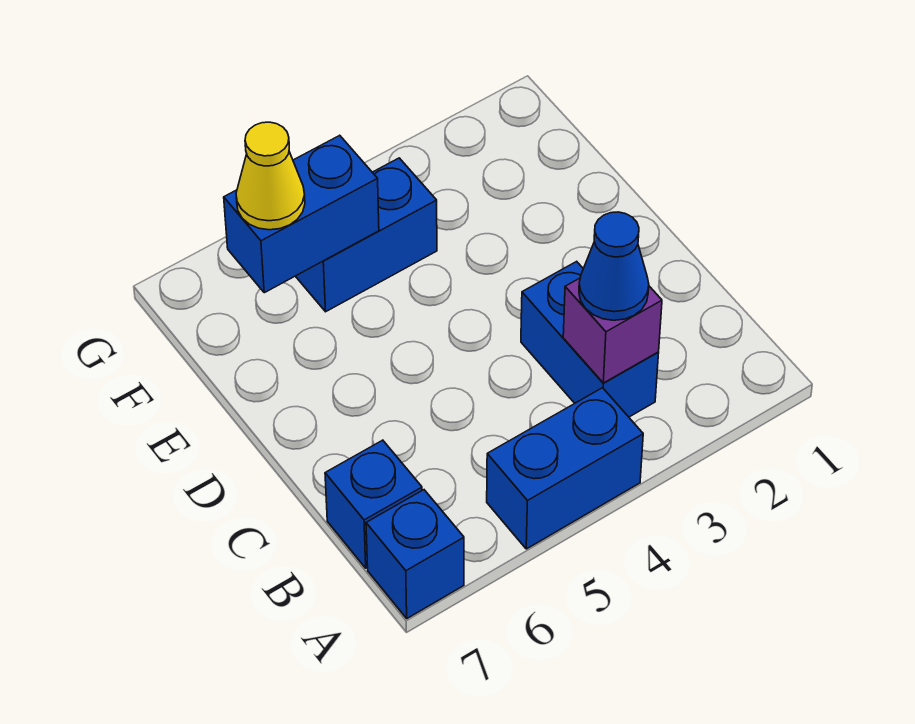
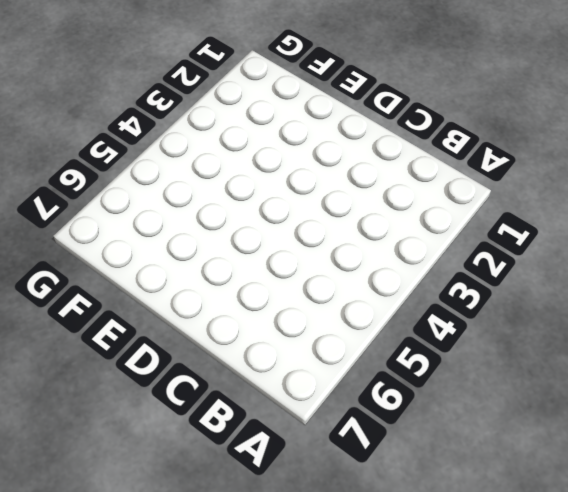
none -> blue brick A4:A5 level 1
none -> blue brick A7 level 1

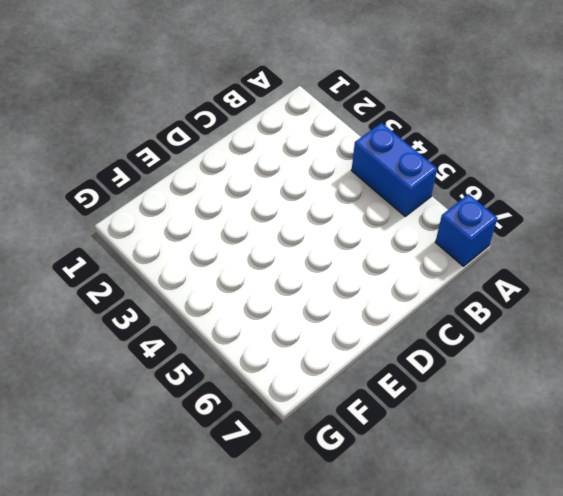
none -> blue brick B3:C3 level 1
none -> blue brick B7 level 1

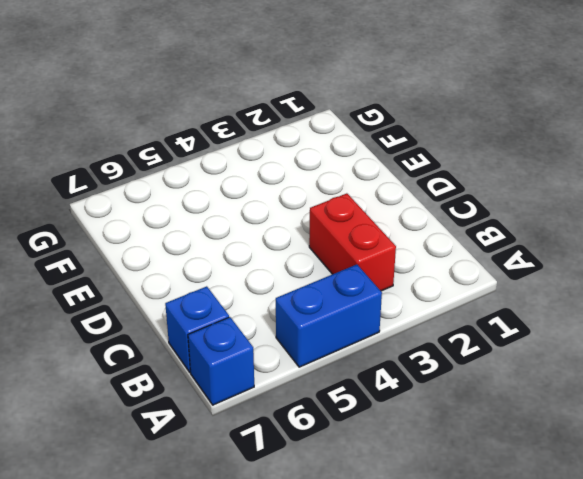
red brick B3:C3 level 1 -> blue brick B3:C3 level 1
none -> blue brick F4:F5 level 1
none -> purple brick B3 level 2

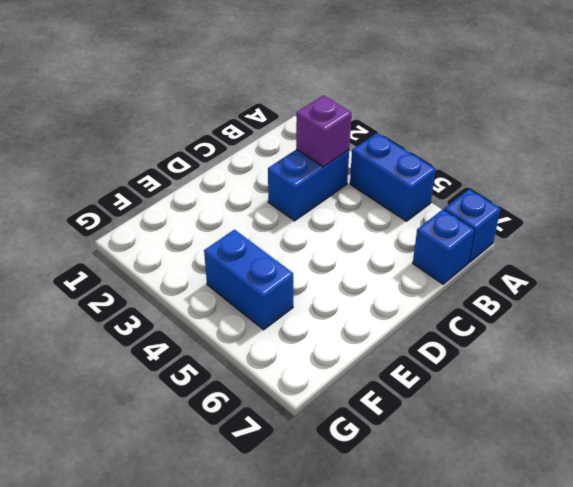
none -> blue brick F5:F6 level 2
none -> blue cone B3 level 3

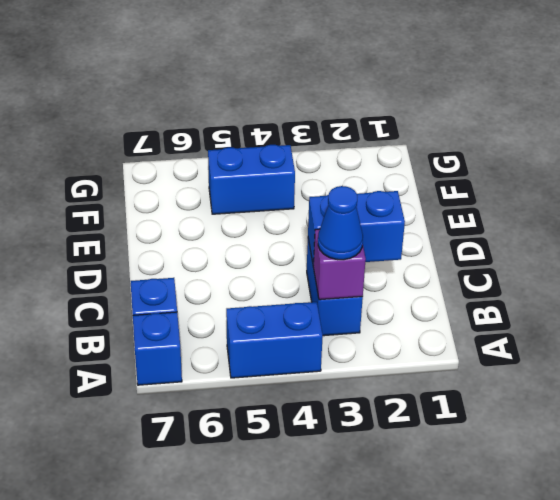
blue brick C2:C3 level 2 -> blue brick F5:F6 level 2
none -> yellow cone F6 level 3

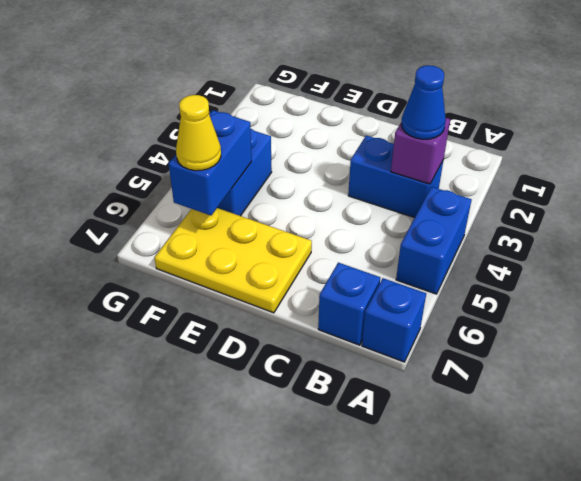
yellow plate D6:F7 level 1 -> none

